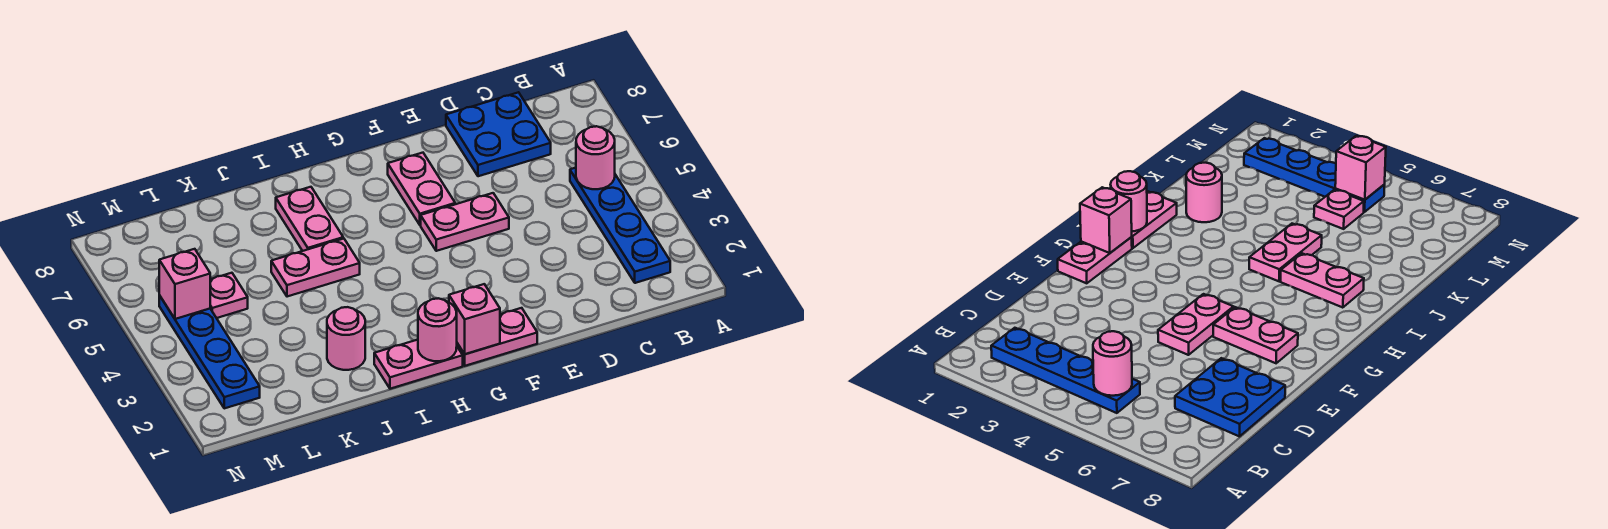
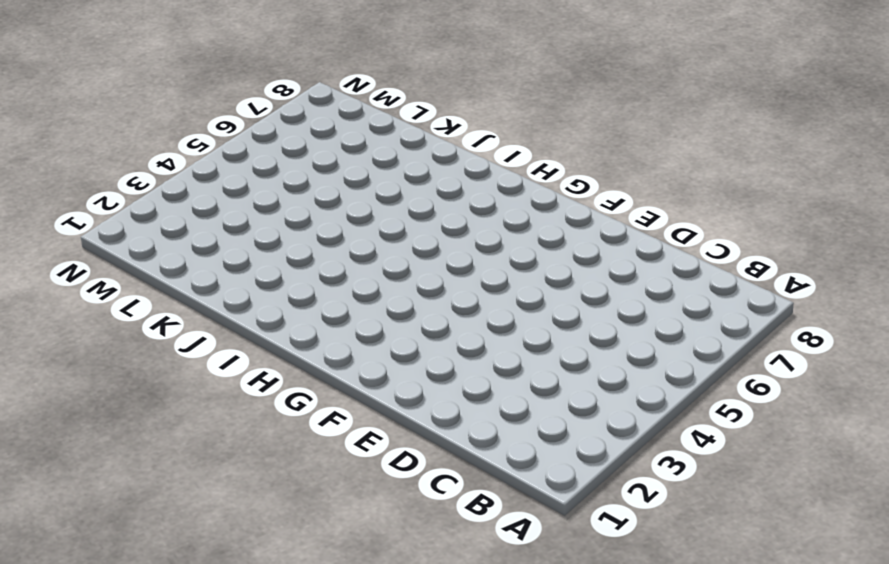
none -> blue plate B2:B5 level 1
none -> blue plate C7:D8 level 1
none -> pink plate E5:F5 level 1

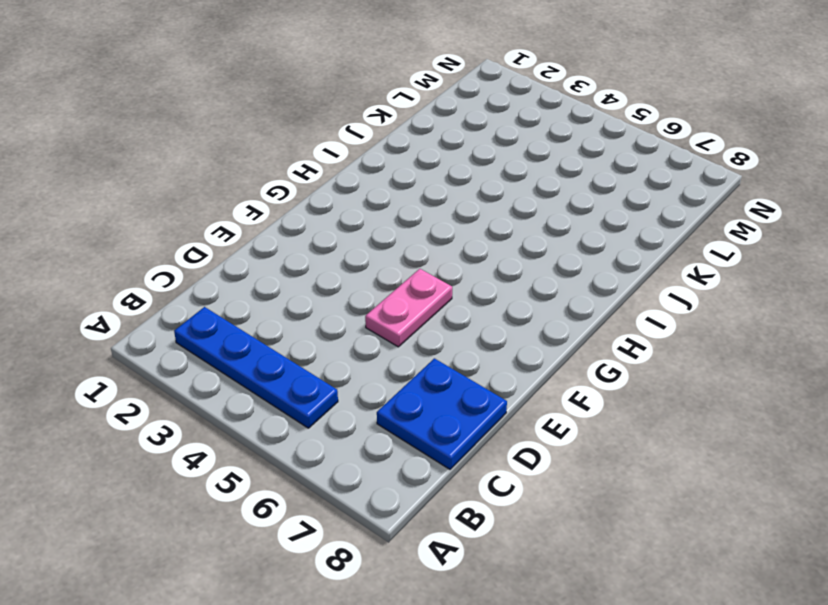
none -> pink plate F1:G1 level 1
none -> pink plate F6:F7 level 1
none -> pink plate H1:I1 level 1

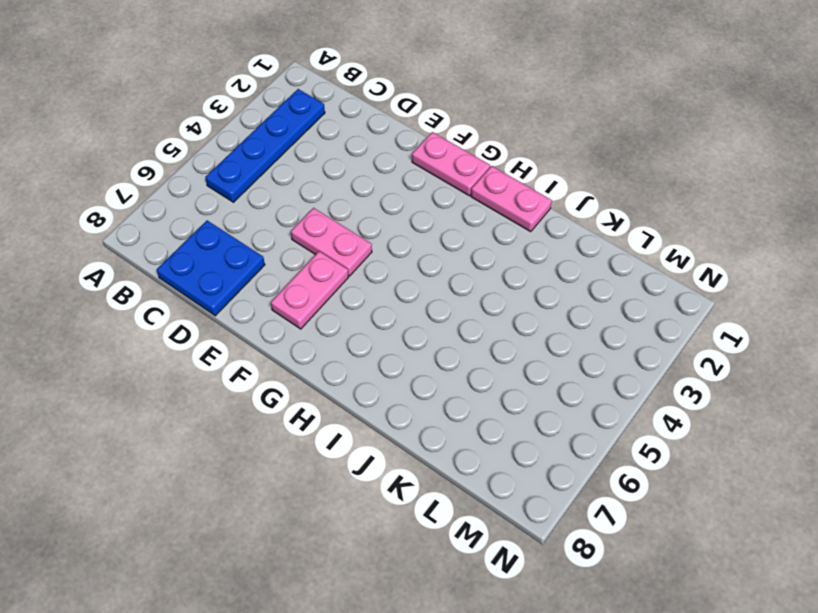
none -> pink plate I5:J5 level 1
none -> pink plate I6:I7 level 1
none -> pink round brick J2 level 1

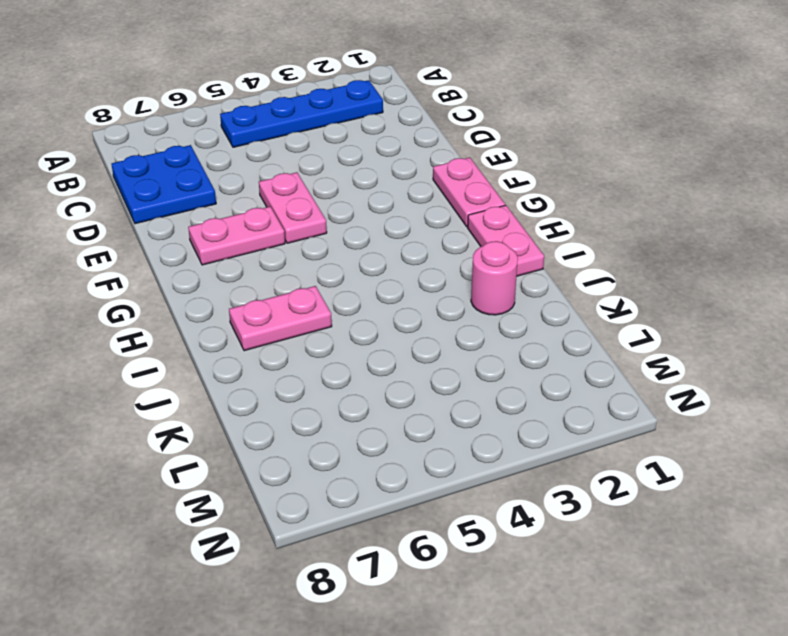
none -> pink plate I5:J5 level 1
none -> pink plate L5 level 1
none -> blue plate M2:M5 level 1

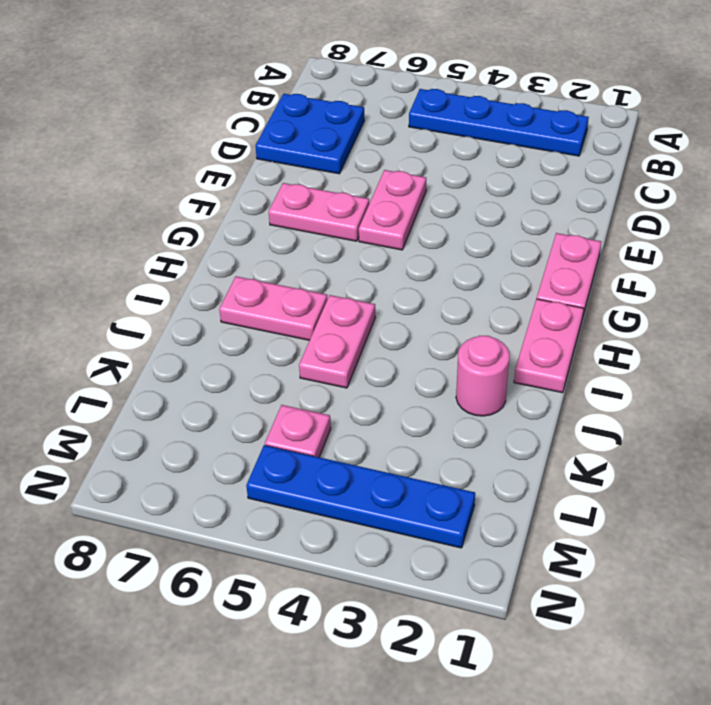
none -> pink round brick B5 level 2
none -> pink brick G1 level 2
none -> pink round brick H1 level 2

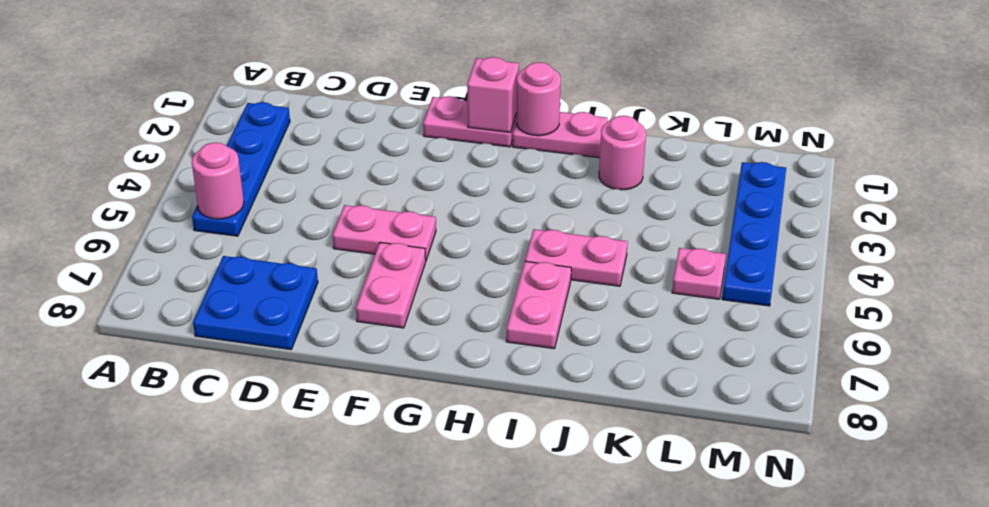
none -> pink brick M5 level 2

